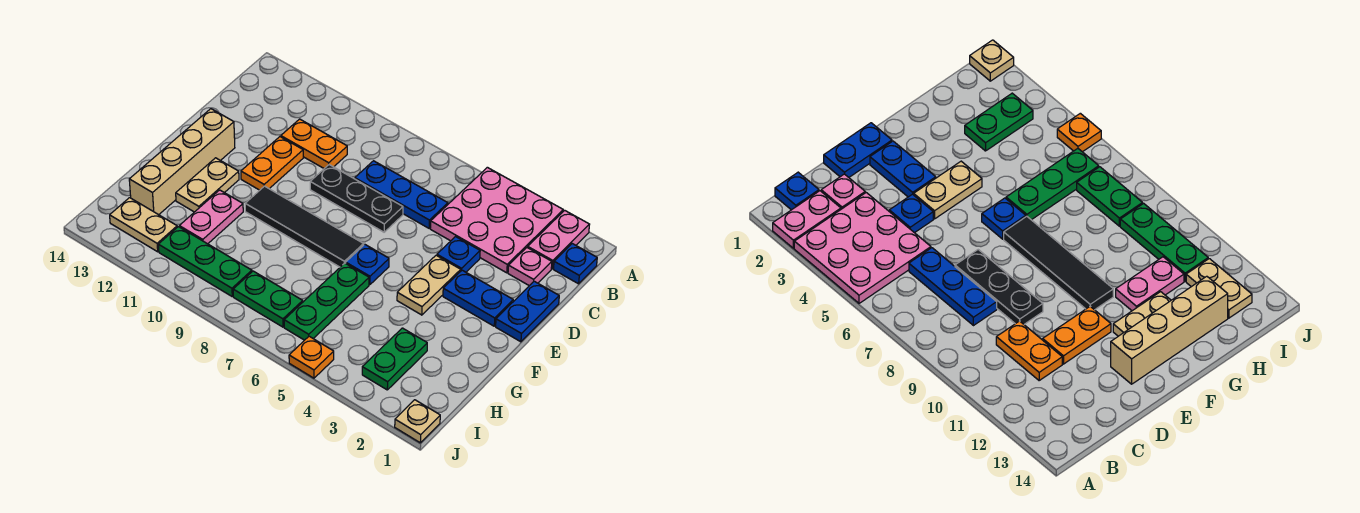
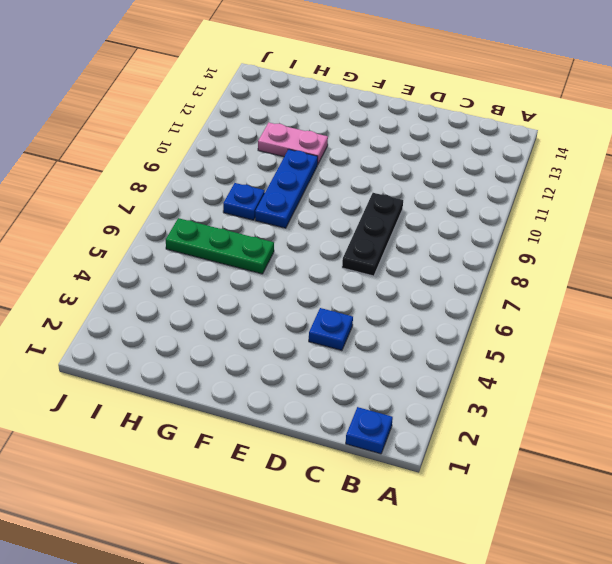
blue plate G8:G10 level 1 -> blue plate C6:C8 level 1
blue plate H8 level 1 -> blue plate F6 level 1
none -> pink plate A2:B2 level 1
none -> pink plate A3:C5 level 1
none -> pink plate C2 level 1

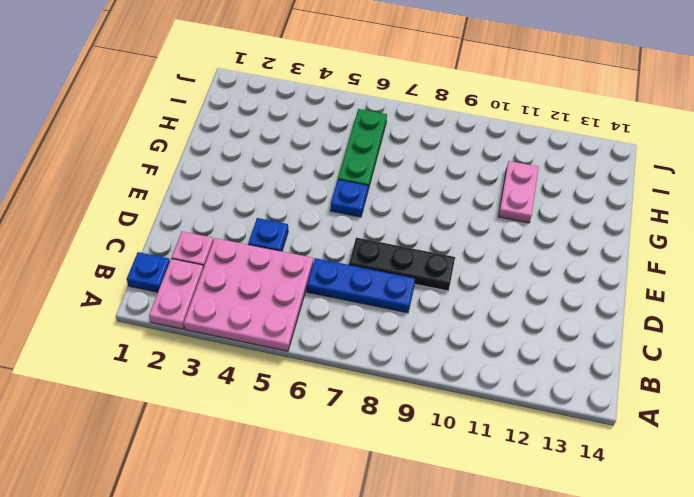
none -> orange plate C10:C11 level 1
none -> blue plate D1:E1 level 1
none -> orange plate D11:E11 level 1

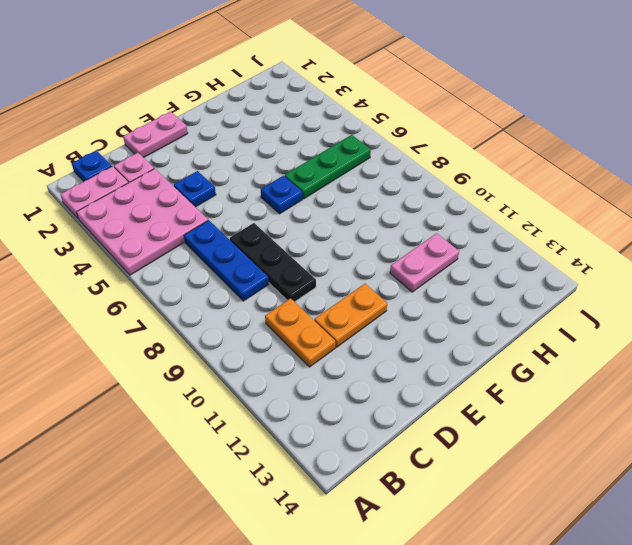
pink plate D1:E1 level 1 -> blue plate D1:E1 level 1
none -> blue plate E2:E3 level 1
none -> tan plate E4:F4 level 1
none -> tan brick E13:H13 level 1

